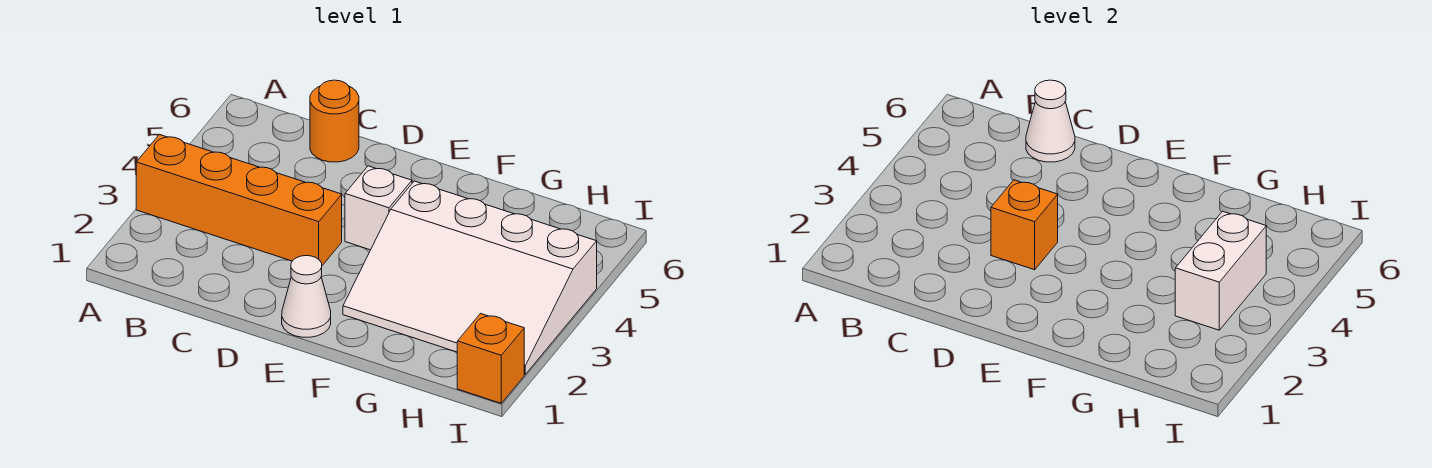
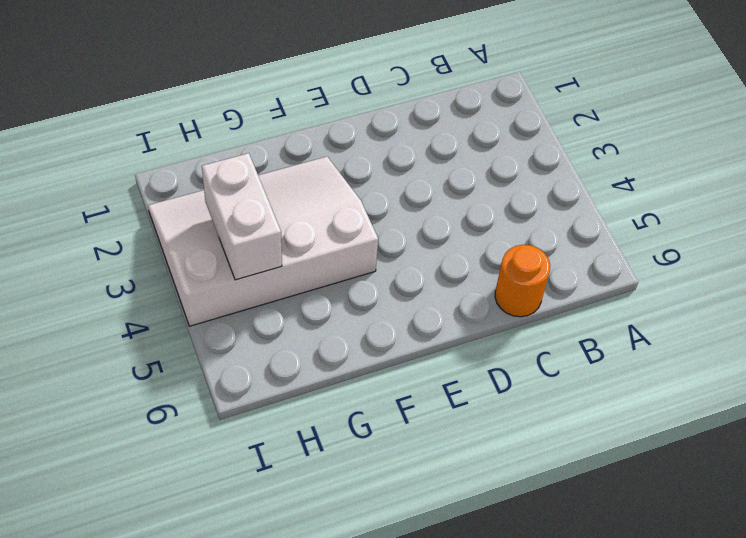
none -> orange brick A3:D3 level 1
none -> white cone E1 level 1

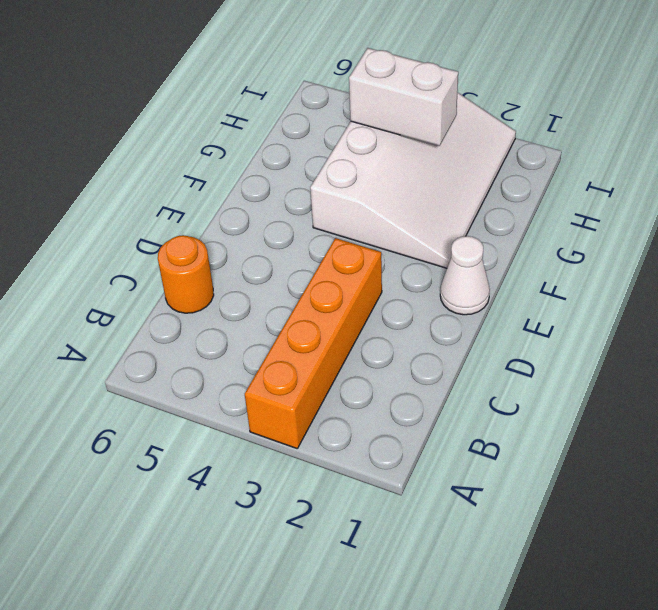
none -> white brick E4 level 1
none -> orange brick I1 level 1

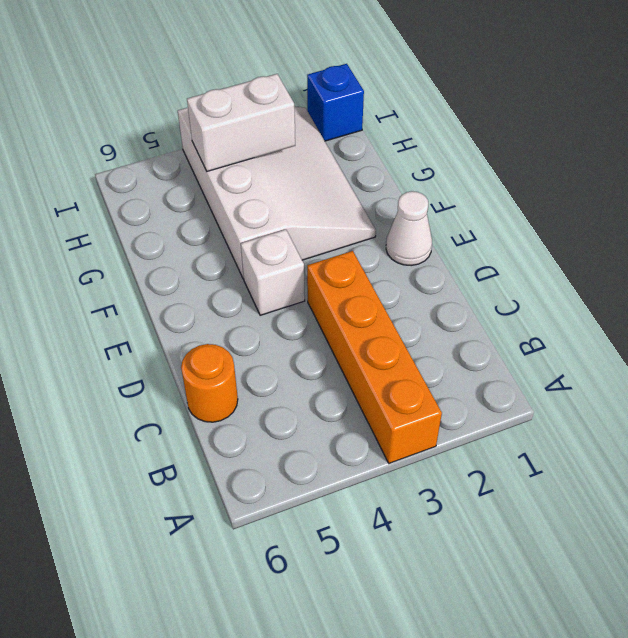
blue brick I1 level 1 -> orange brick I1 level 1
none -> white cone C6 level 2
none -> orange brick D3 level 2

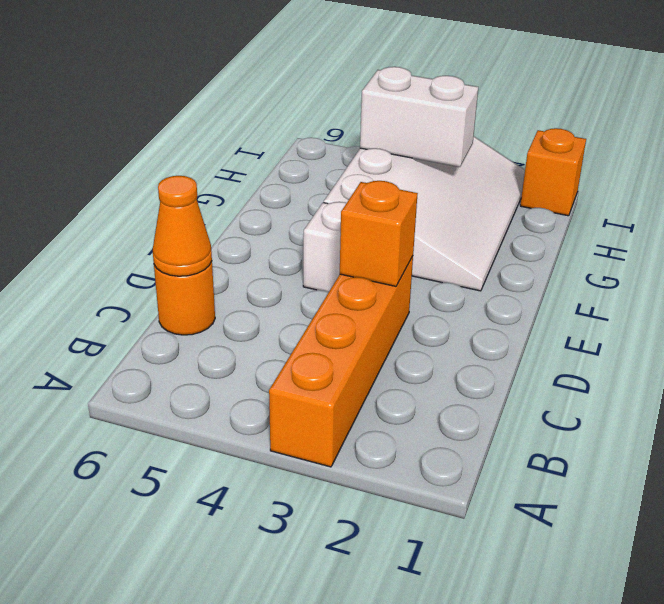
orange cone C6 level 2 -> white cone C6 level 2
none -> white cone E1 level 1

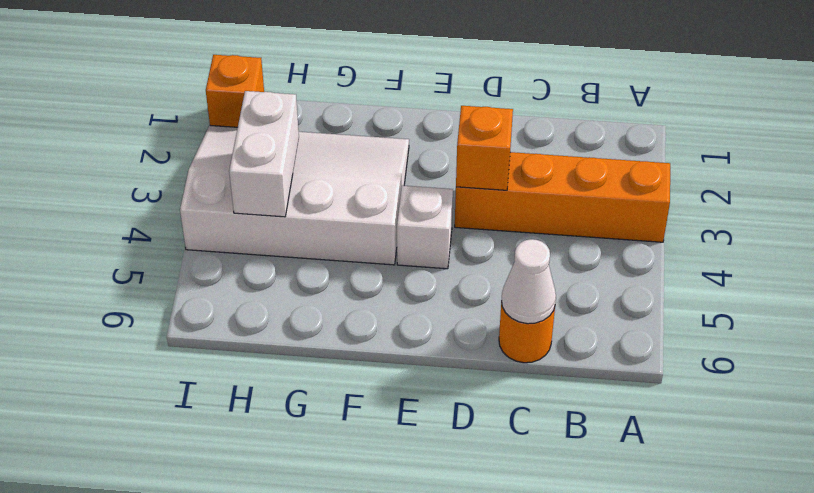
none -> white cone E1 level 1

